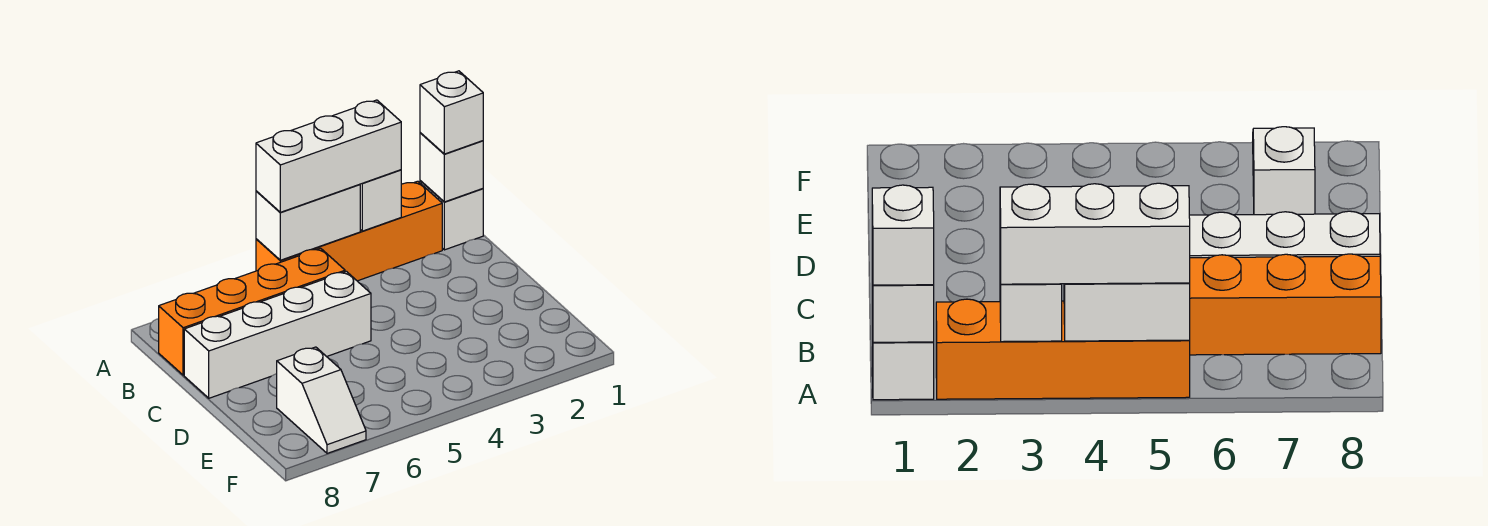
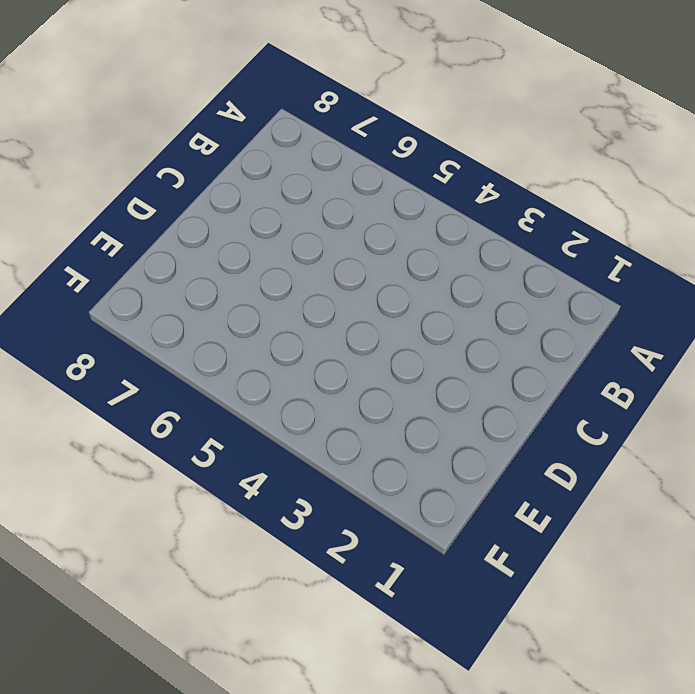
none -> white brick A1 level 1
none -> orange brick A2:A5 level 1

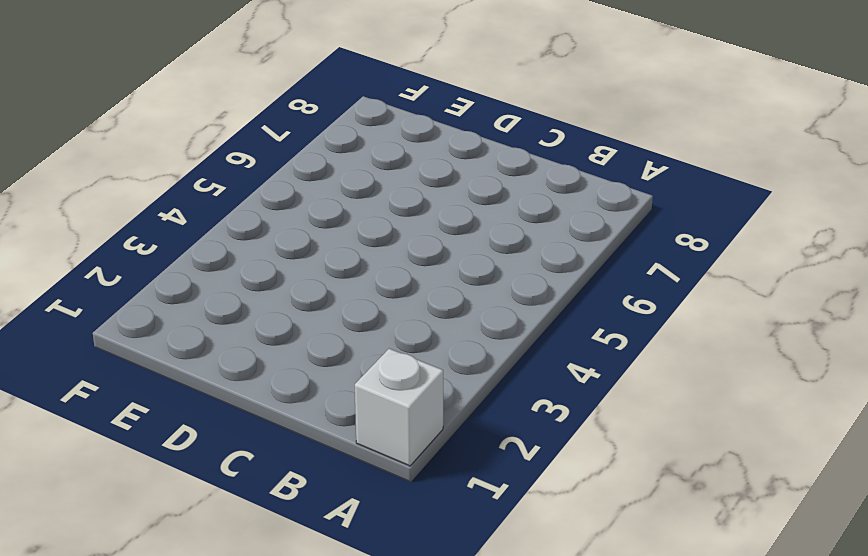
none -> orange brick A2:A5 level 1
none -> orange brick B5:B8 level 1

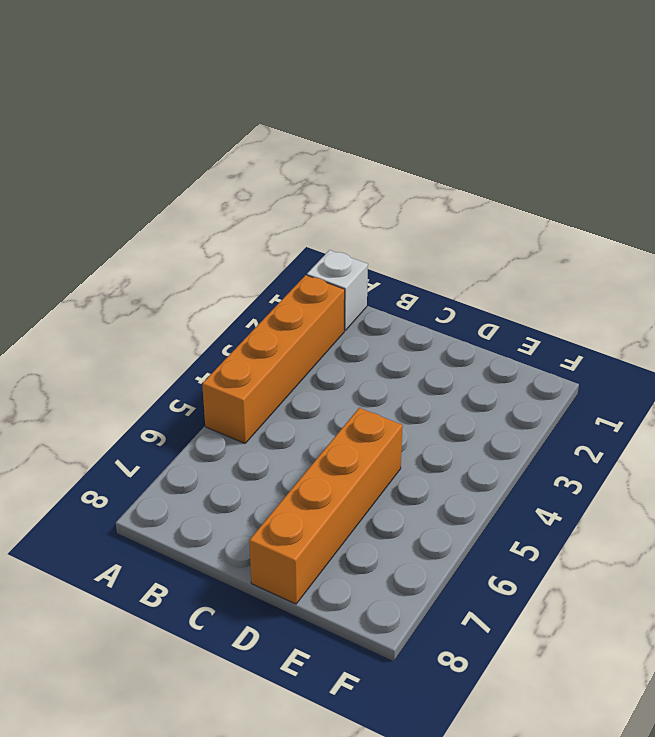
orange brick D5:D8 level 1 -> orange brick B5:B8 level 1
none -> white brick C5:C8 level 1
none -> white slope E7:F7 level 1 top E

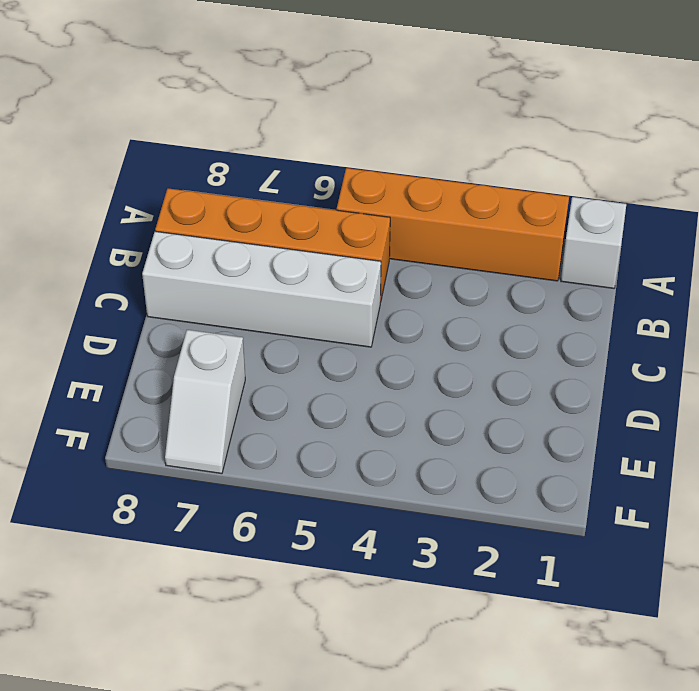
none -> white brick A1 level 2
none -> white brick A3 level 2

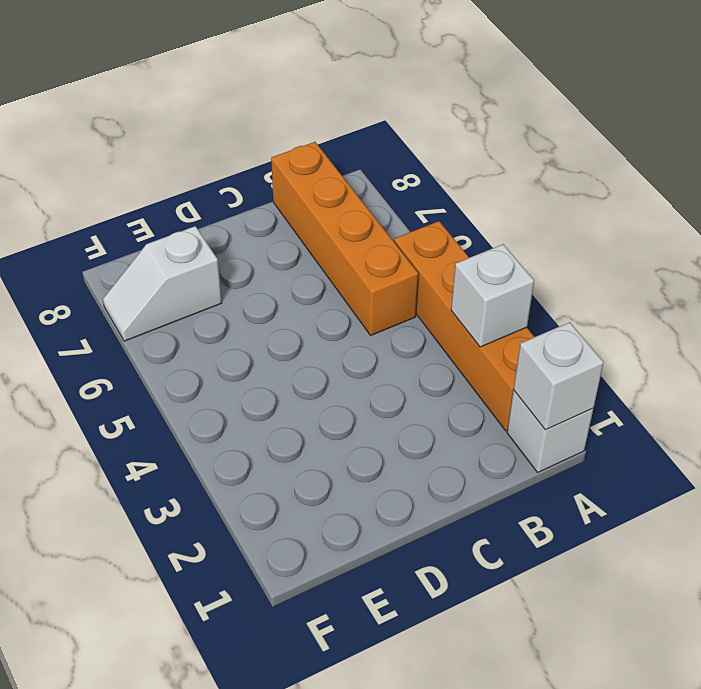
none -> white brick C5:C8 level 1
none -> white brick A4:A5 level 2

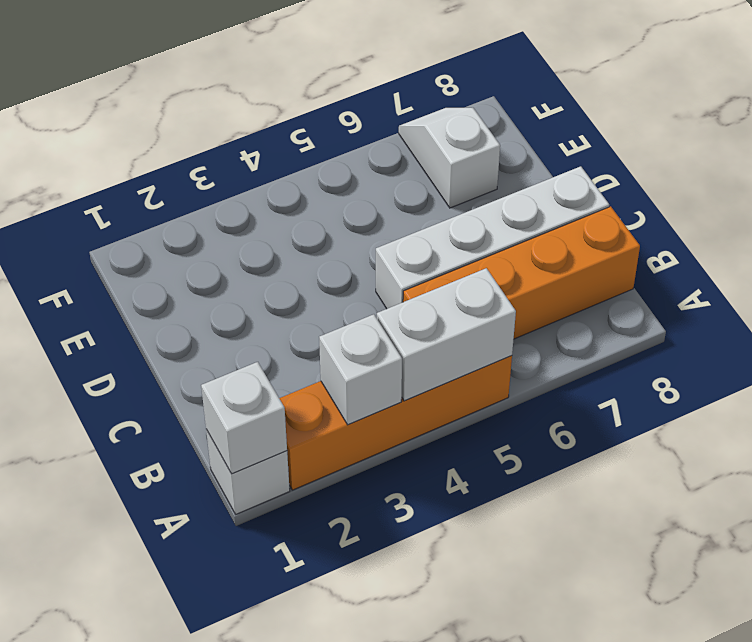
none -> white brick A1 level 3
none -> white brick A3:A5 level 3

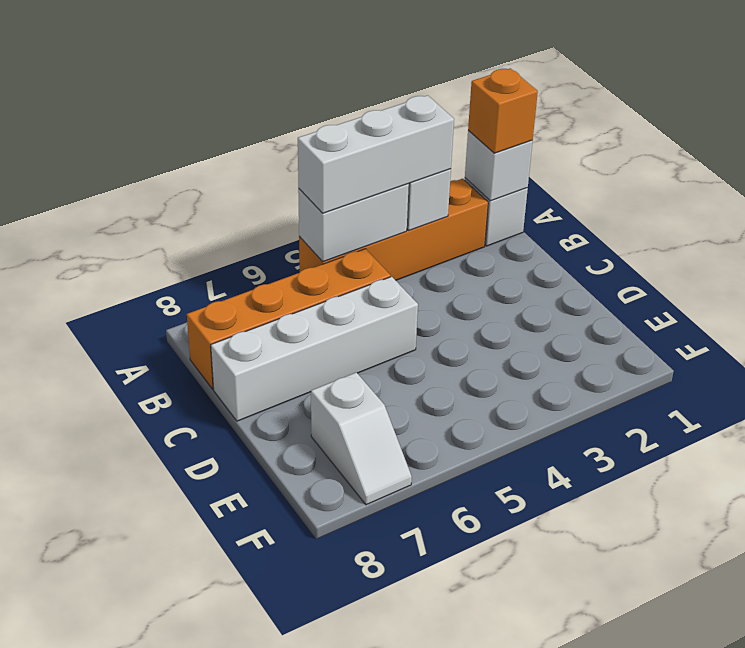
orange brick A1 level 3 -> white brick A1 level 3

